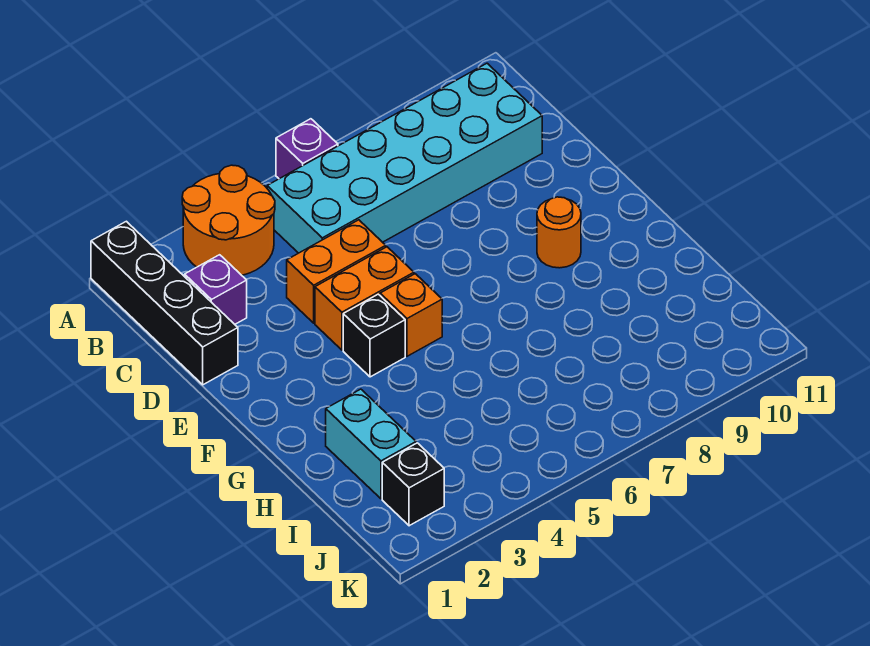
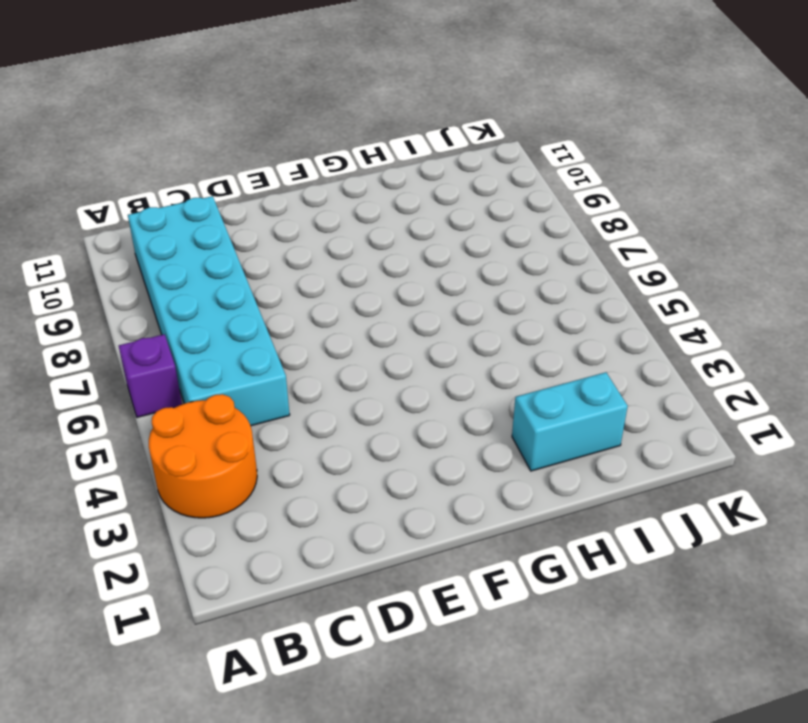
none -> black brick A1:D1 level 1
none -> purple brick C2 level 1
none -> orange brick D4:D5 level 1

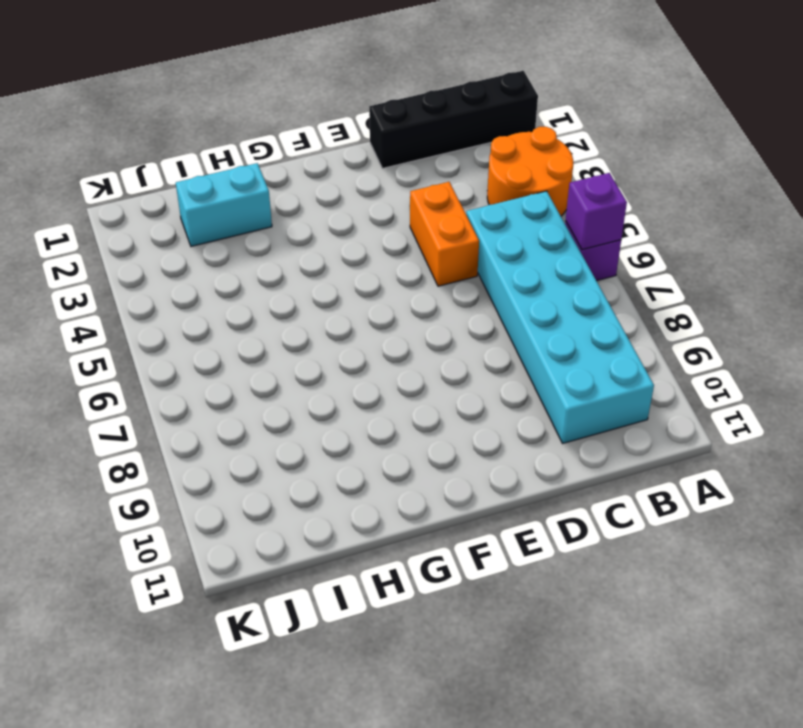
purple brick A6 level 2 -> purple brick C2 level 1
none -> orange brick E4:E5 level 1
none -> black brick F4 level 1
none -> orange brick F5 level 1

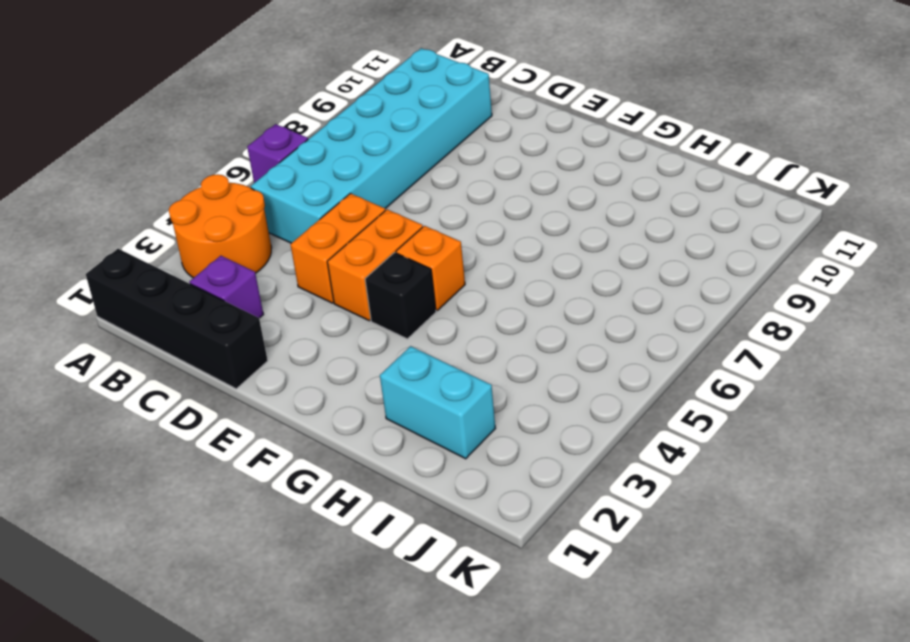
none -> orange round brick F9 level 1
none -> black brick J2 level 1

